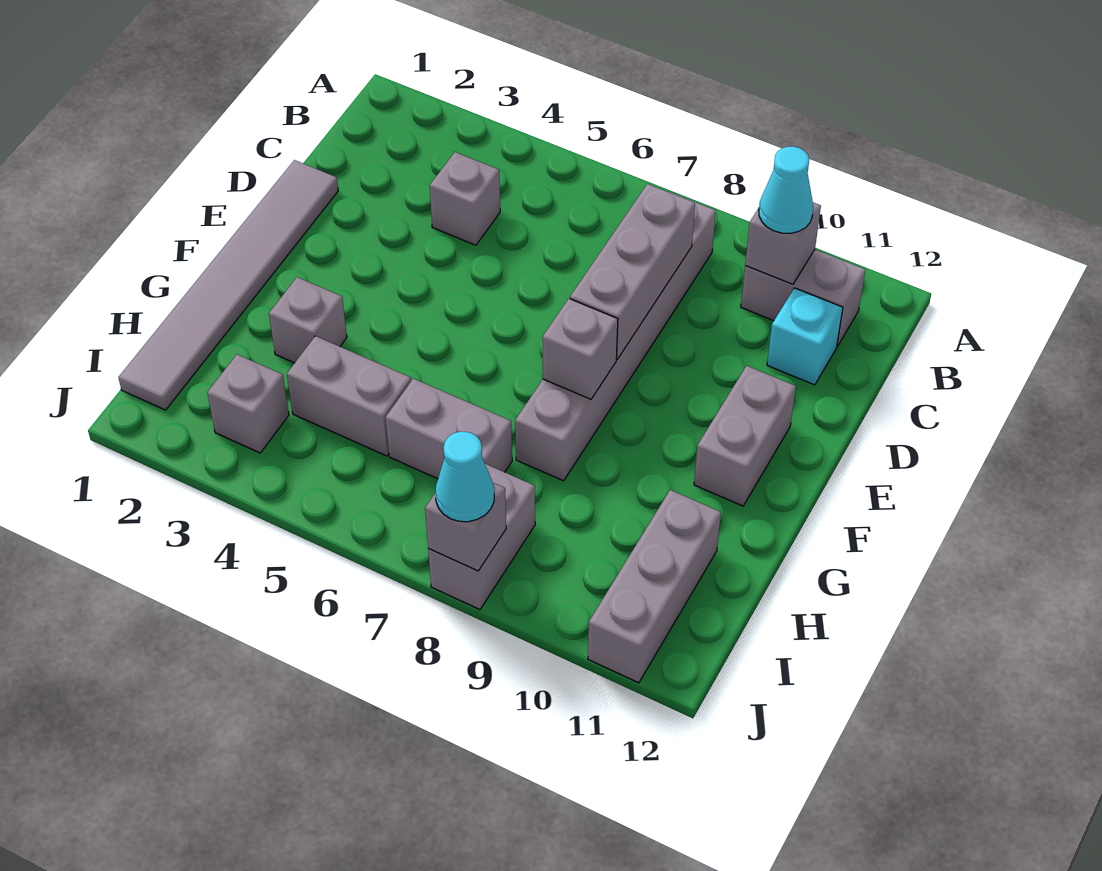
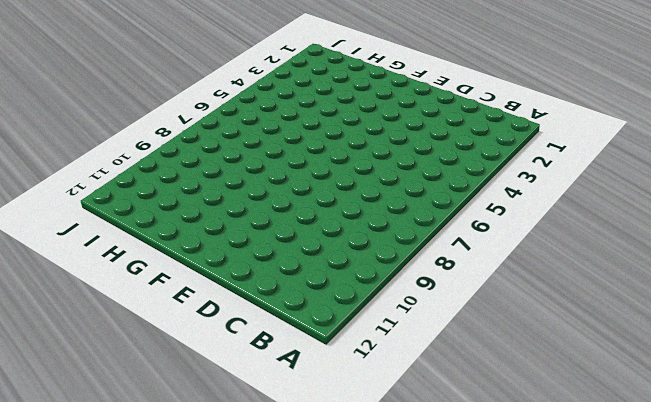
none -> grey brick B8:G8 level 1
none -> grey brick B10:B11 level 1
none -> grey brick C4 level 1

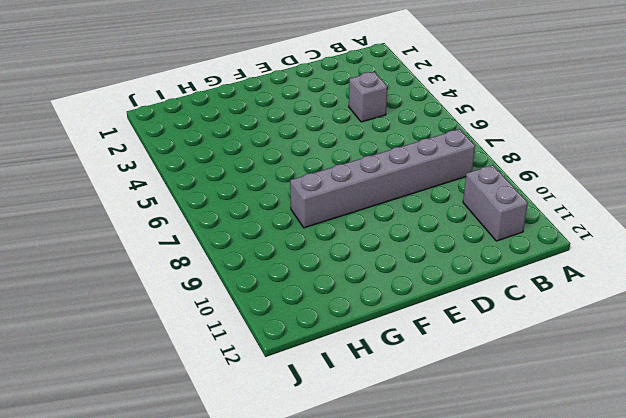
none -> cyan brick C11 level 1
none -> grey tile D1:I1 level 1
none -> grey brick E11:F11 level 1

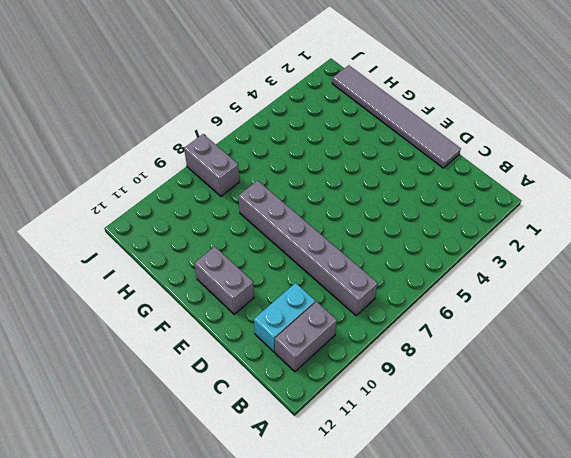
cyan brick C10:C11 level 1 -> cyan brick C11 level 1
none -> grey brick C4 level 1
none -> grey brick G3 level 1
none -> grey brick H4:H5 level 1

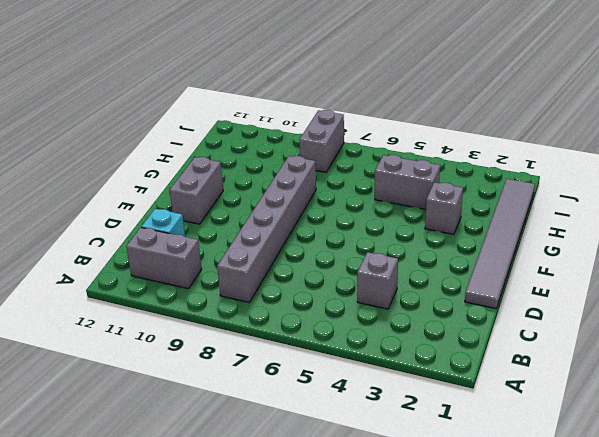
none -> grey brick H6:H7 level 1
none -> grey brick H11:J11 level 1
none -> grey brick I3 level 1

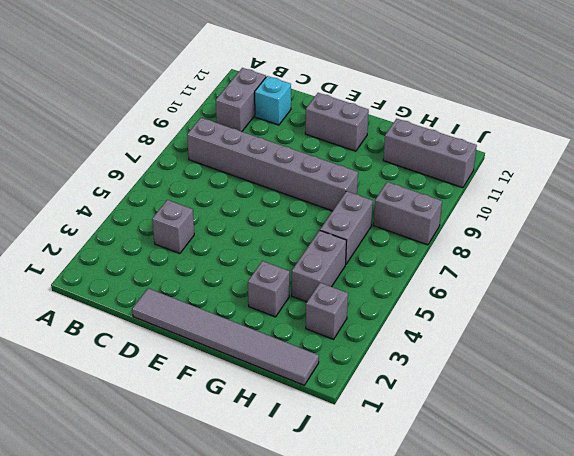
none -> grey brick B10 level 2
none -> grey brick C8:E8 level 2
none -> grey brick F8 level 2

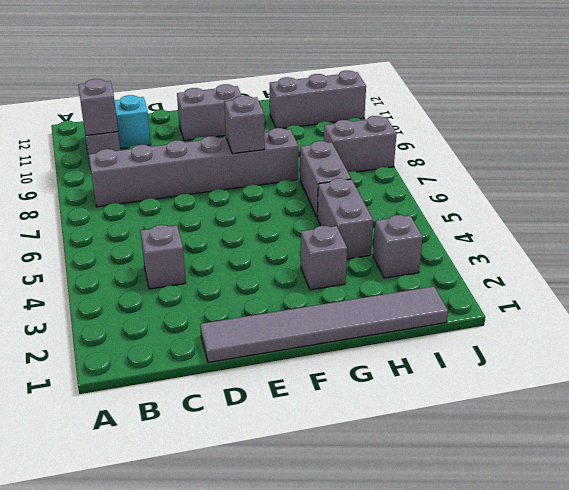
none -> grey brick C8:E8 level 2
none -> grey brick J8 level 2
none -> cyan cone B10 level 3

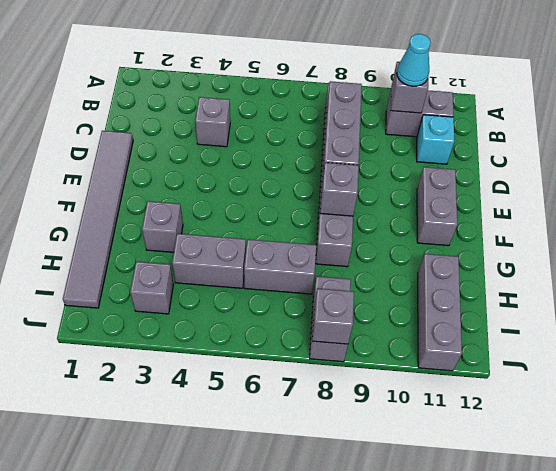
none -> cyan cone J8 level 3

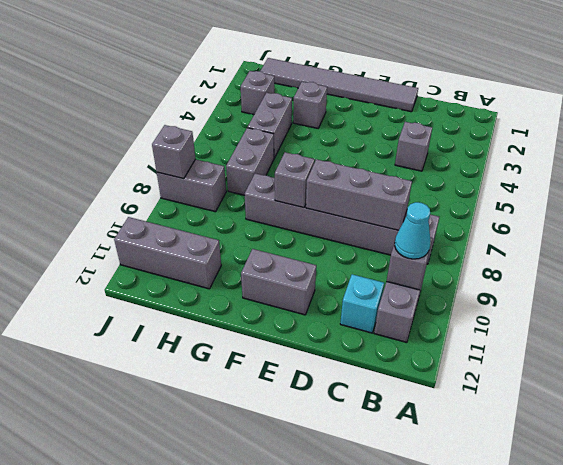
none -> cyan cone J8 level 3

